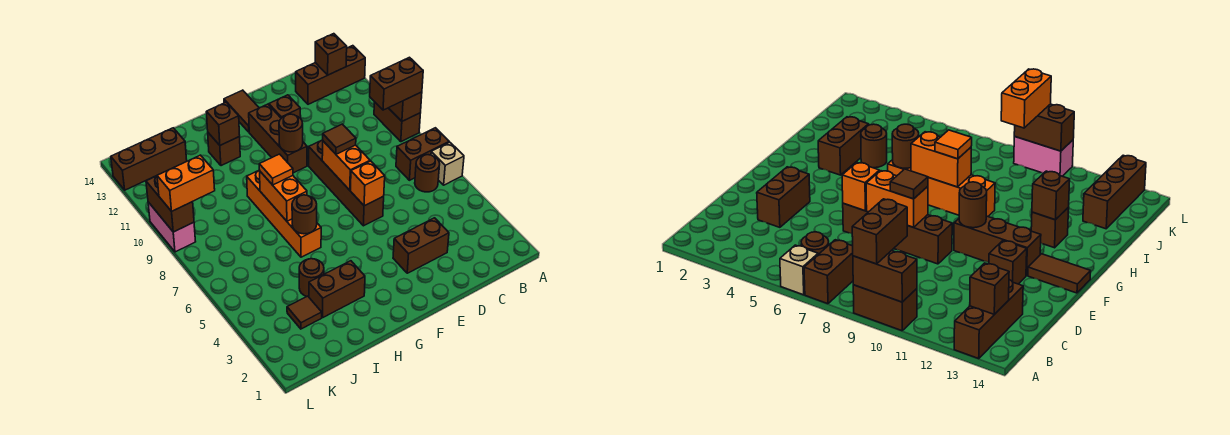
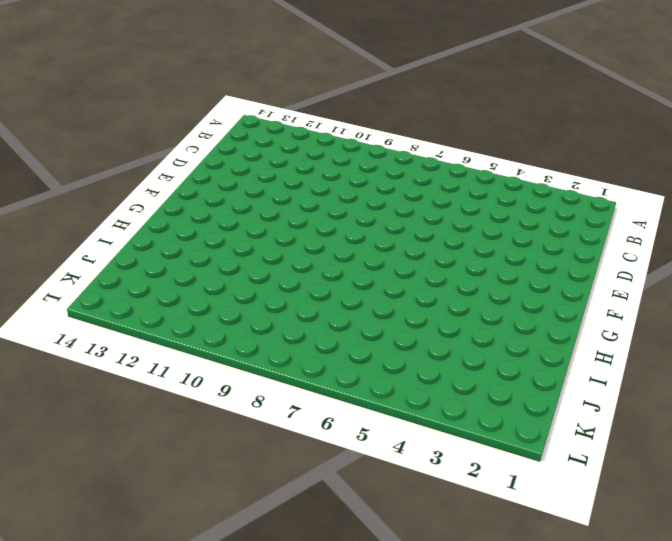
none -> tan brick A6 level 1
none -> brown brick A7:B7 level 1
none -> brown brick A9:A10 level 1
none -> brown brick A13:C13 level 1

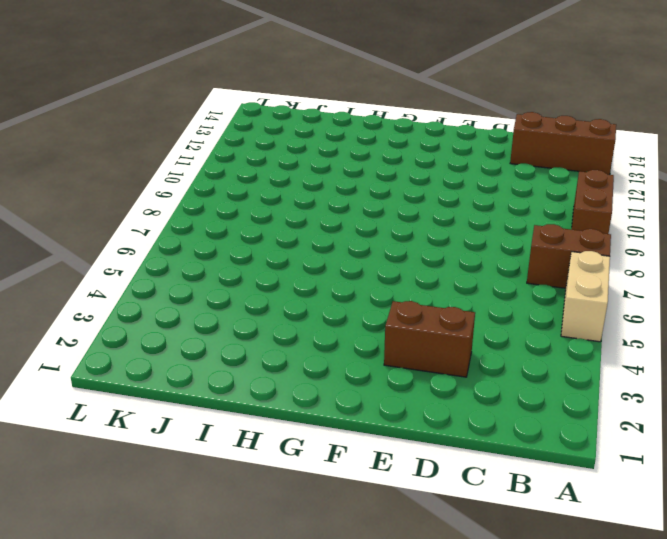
tan brick A5:A6 level 1 -> tan brick A6 level 1
none -> brown round brick B6 level 1
none -> brown brick E6:E9 level 1
none -> brown brick E12 level 1
none -> brown brick F10:F12 level 1

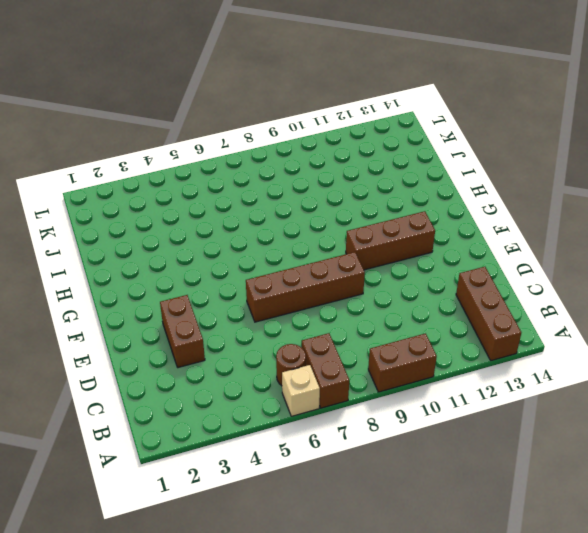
none -> brown brick E12 level 1
none -> brown tile F13:F14 level 1
none -> brown brick H3:I3 level 1
none -> orange brick H6:H9 level 1

